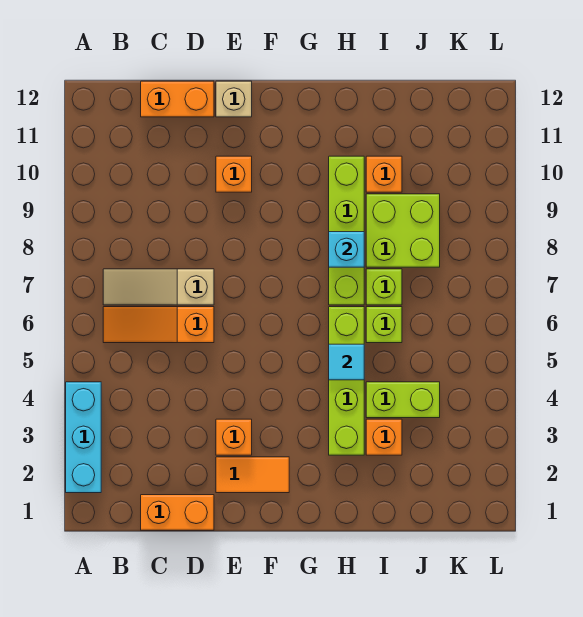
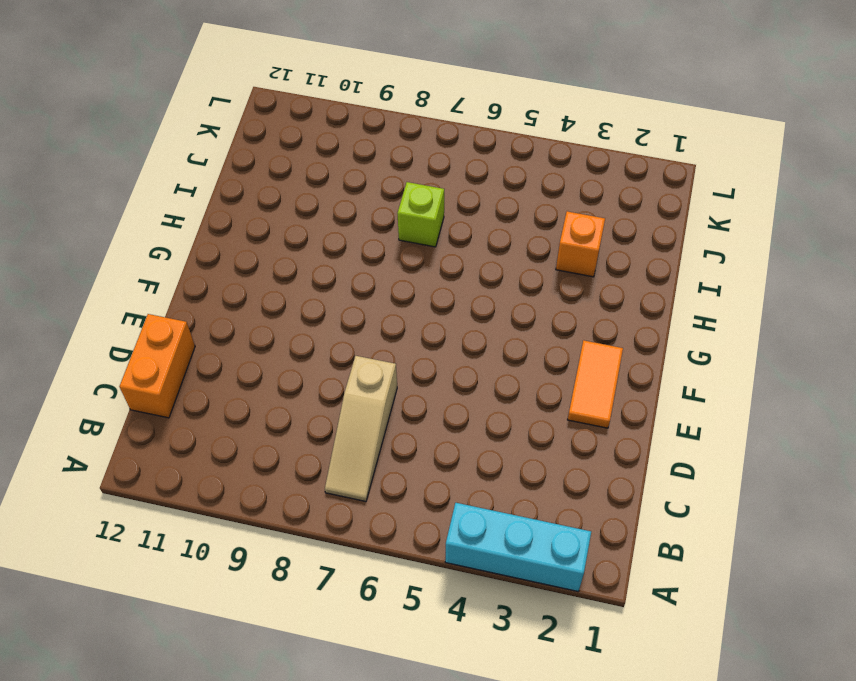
none -> orange slope B6:D6 level 1 top D
none -> orange brick C1:D1 level 1
none -> orange brick E3 level 1

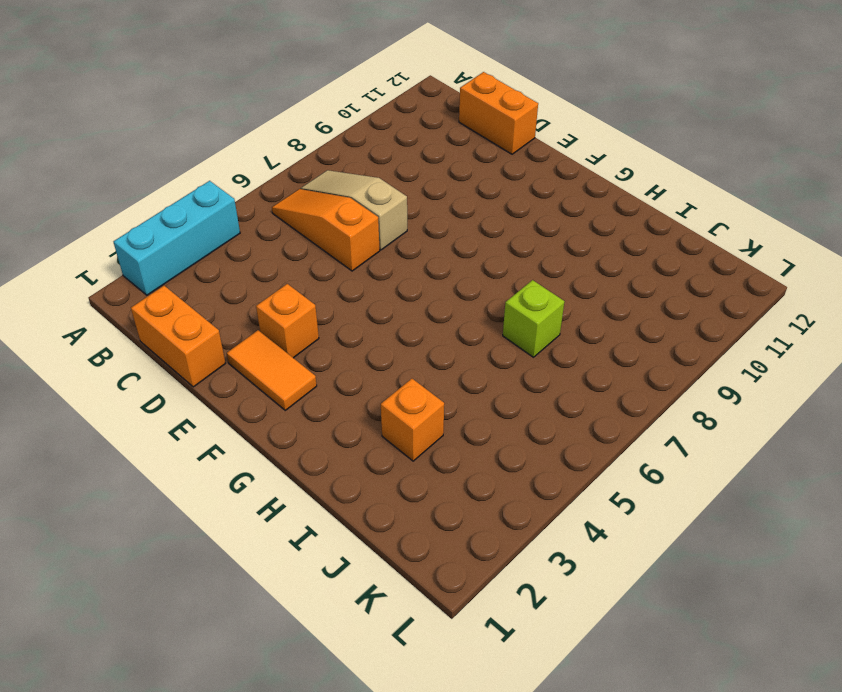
none -> orange brick E10 level 1
none -> tan brick E12 level 1
none -> lime brick H3:H6 level 1

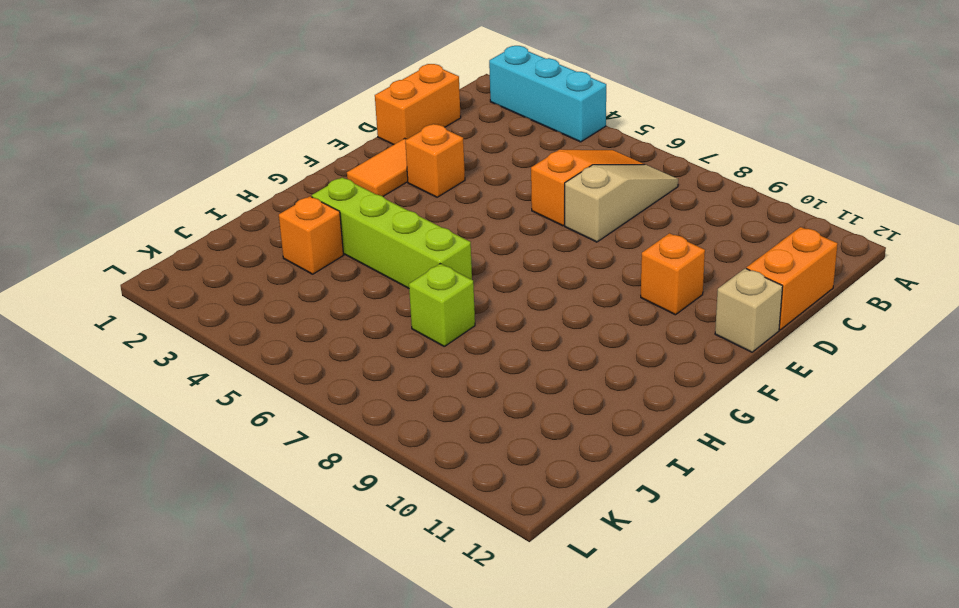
none -> lime brick H7:H10 level 1
none -> lime brick I4:J4 level 1
none -> lime brick I6 level 1

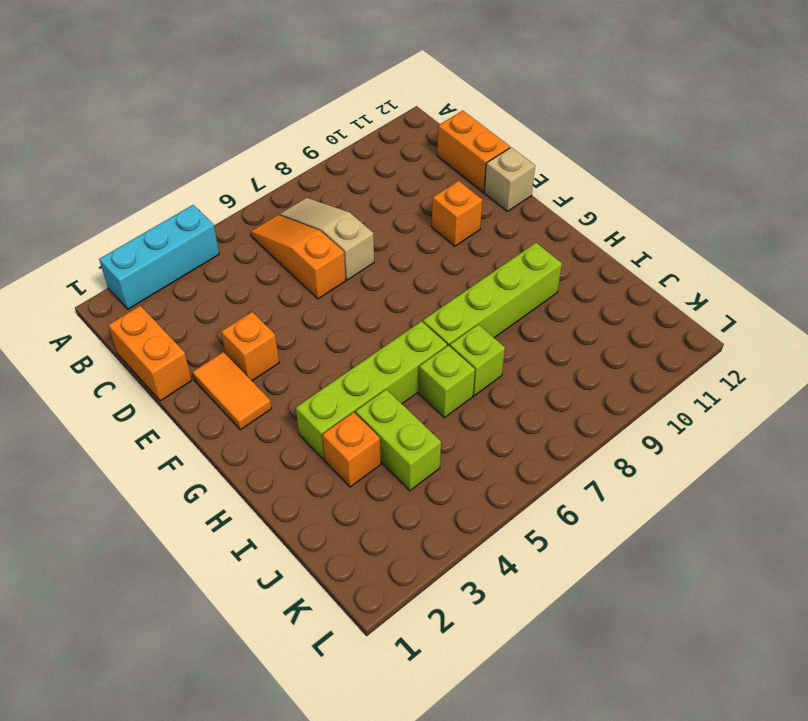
none -> lime brick I8:J9 level 1
none -> orange brick I10 level 1
none -> cyan tile H5 level 2

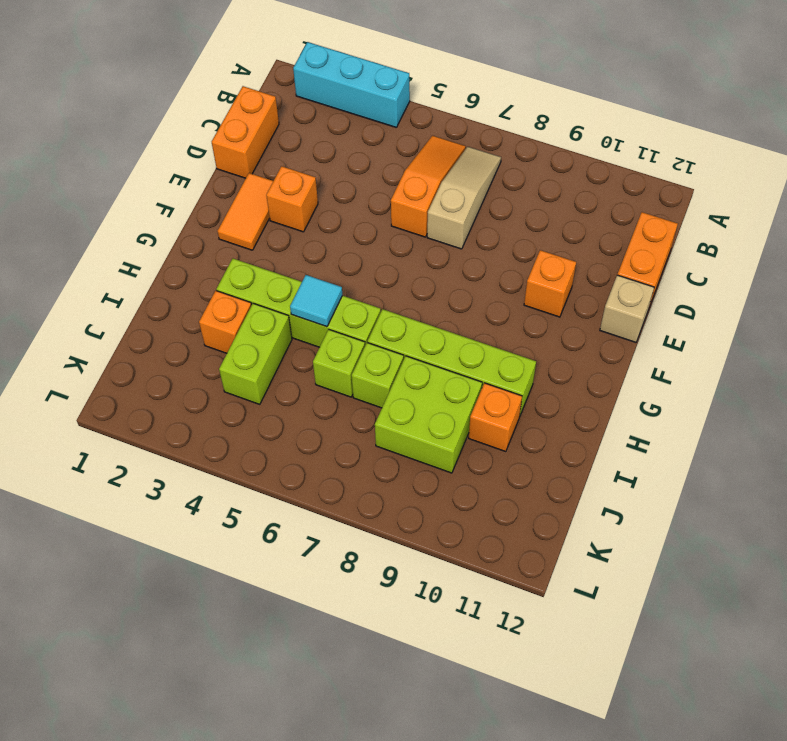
none -> cyan brick H8 level 2

